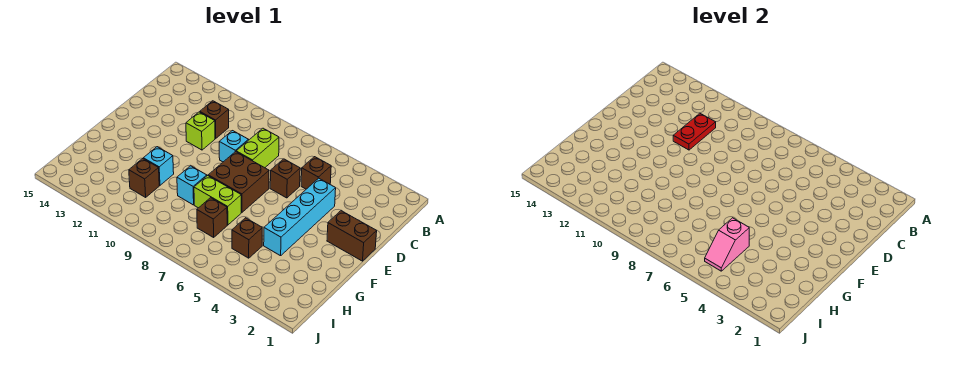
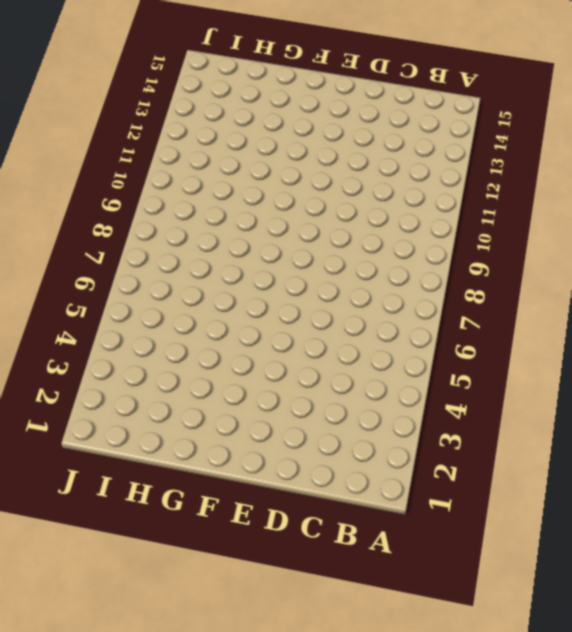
none -> brown brick C5 level 1
none -> lime brick C8:D8 level 1
none -> brown brick C11 level 1

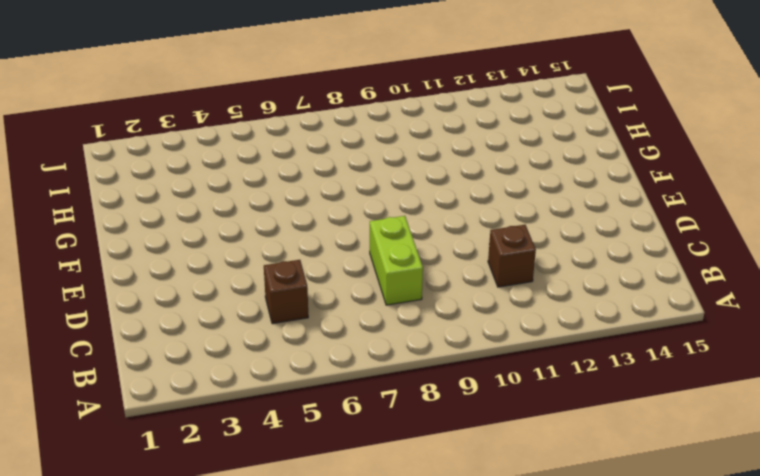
none -> cyan brick D4:G4 level 1
none -> brown brick D6 level 1
none -> cyan brick D9 level 1

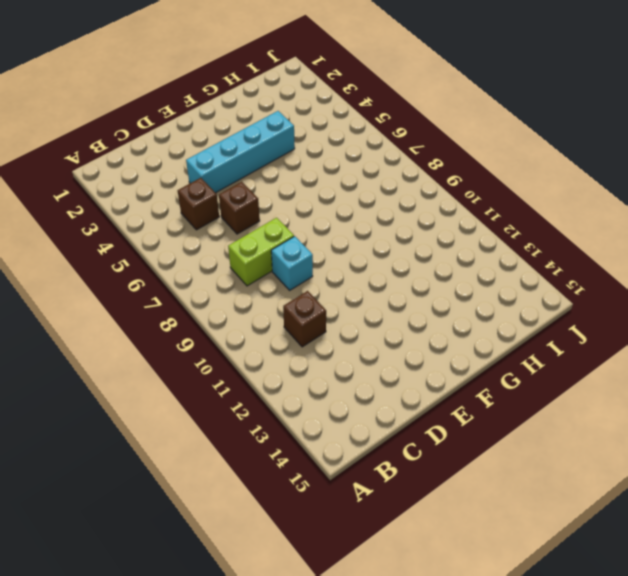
none -> lime brick D11 level 1
none -> brown brick E1:E2 level 1
none -> brown brick E7:F8 level 1

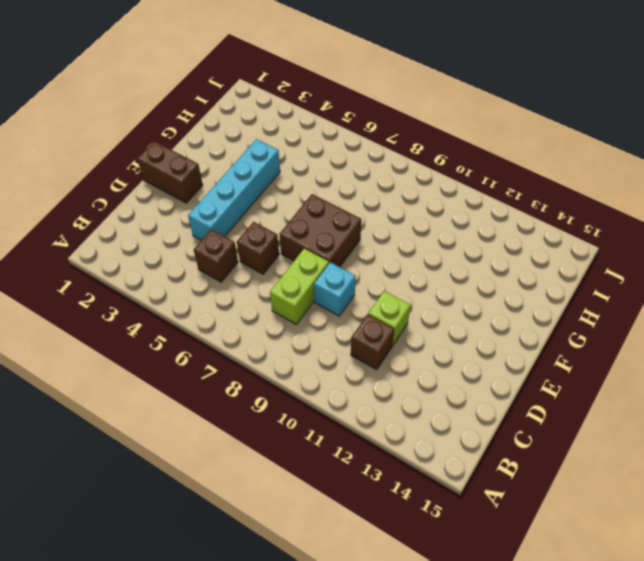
none -> lime brick G7:G8 level 1
none -> cyan brick G9 level 1
none -> cyan brick G11 level 1

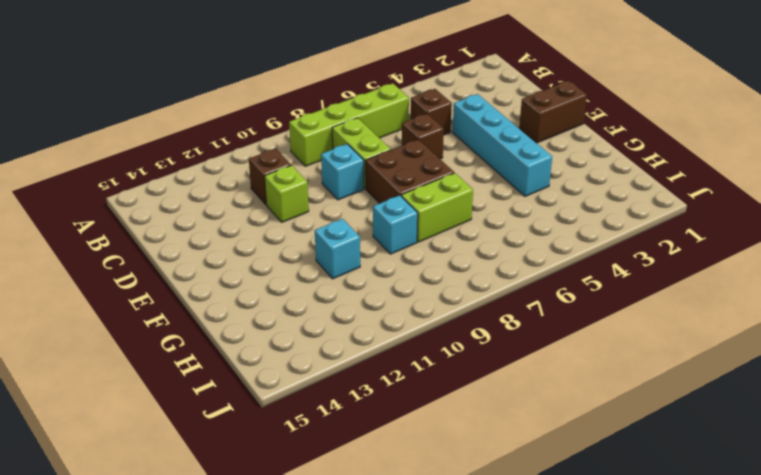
lime brick B6:B9 level 1 -> none
none -> brown brick H5 level 1
none -> brown brick H7 level 1
none -> brown brick H11 level 1

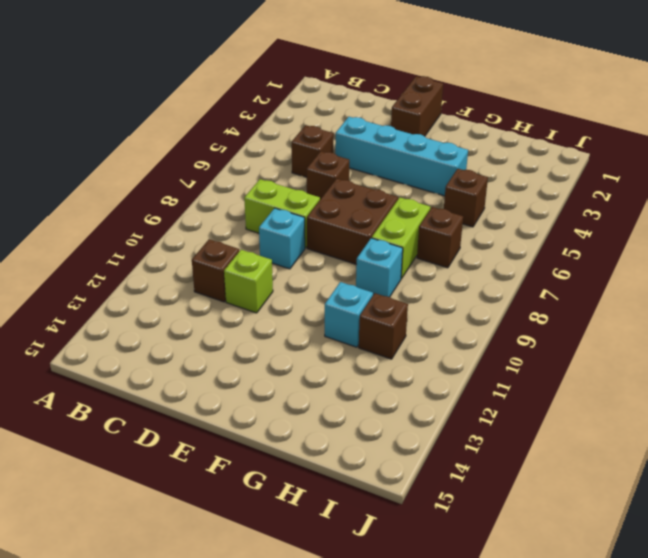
none -> red plate C11:D11 level 2
none -> pink slope H5:I5 level 2 top H

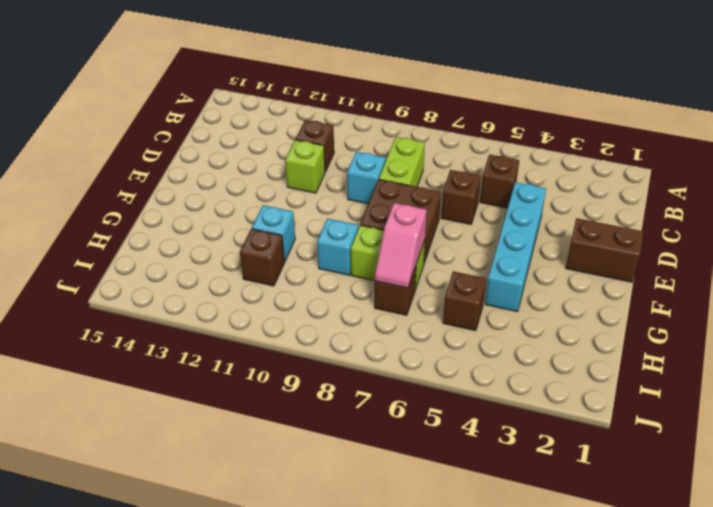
pink slope G7:H7 level 2 top G -> pink slope H5:I5 level 2 top H
none -> red plate C11:D11 level 2

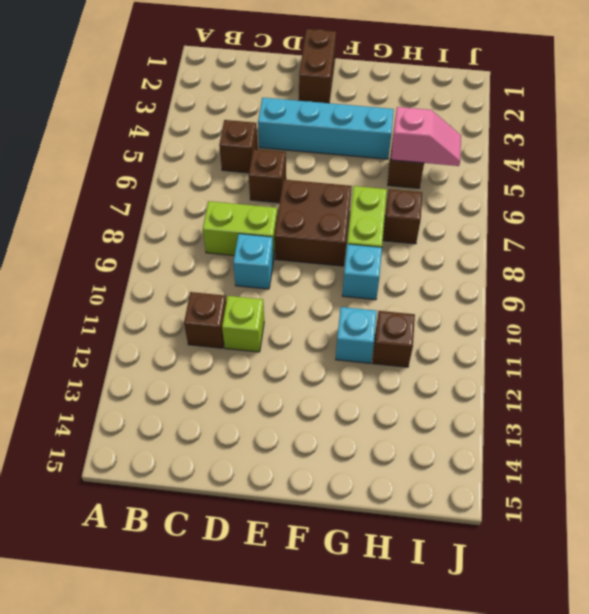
none -> red plate C11:D11 level 2

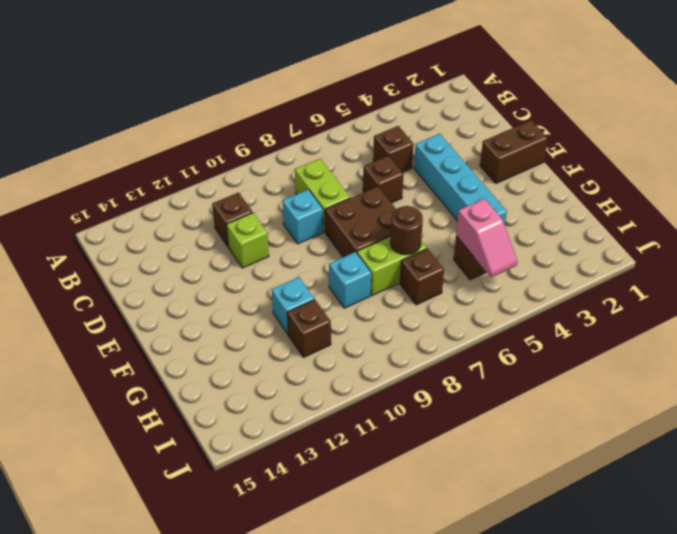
brown round brick G7 level 2 -> none
none -> red plate C11:D11 level 2

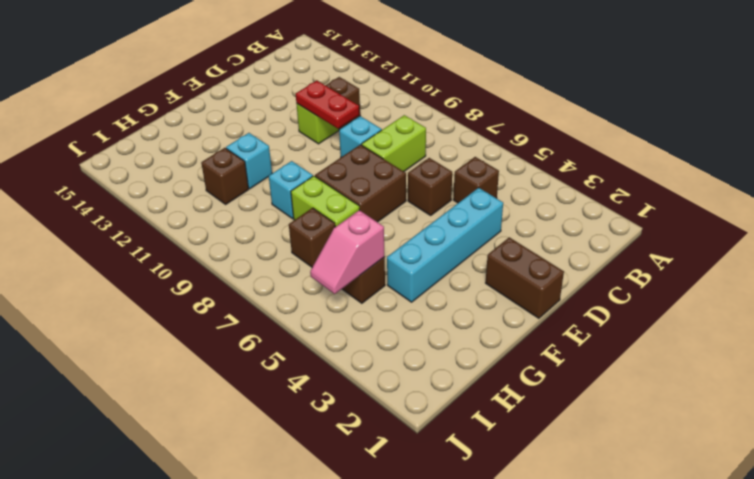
red plate D10:D11 level 2 -> red plate C11:D11 level 2

